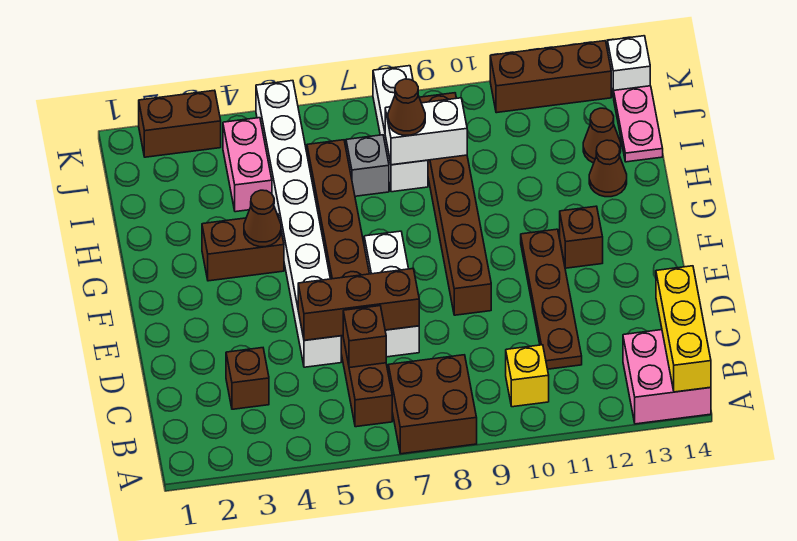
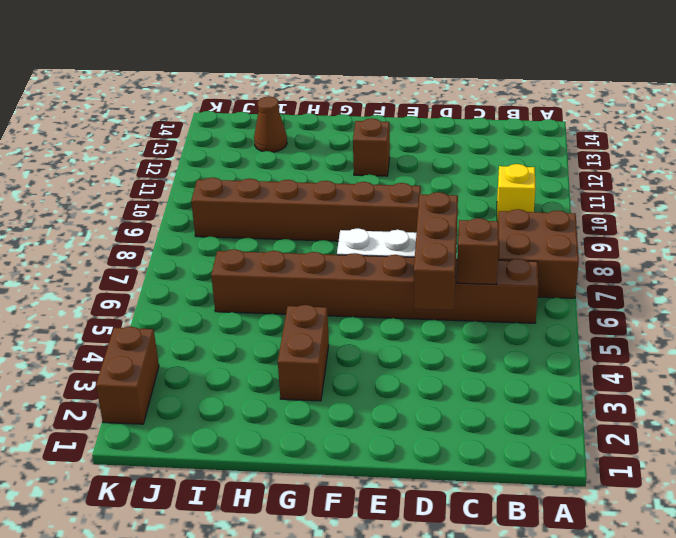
none -> pink brick A13:B14 level 1
none -> brown brick C3 level 1
none -> brown plate C11:F11 level 1

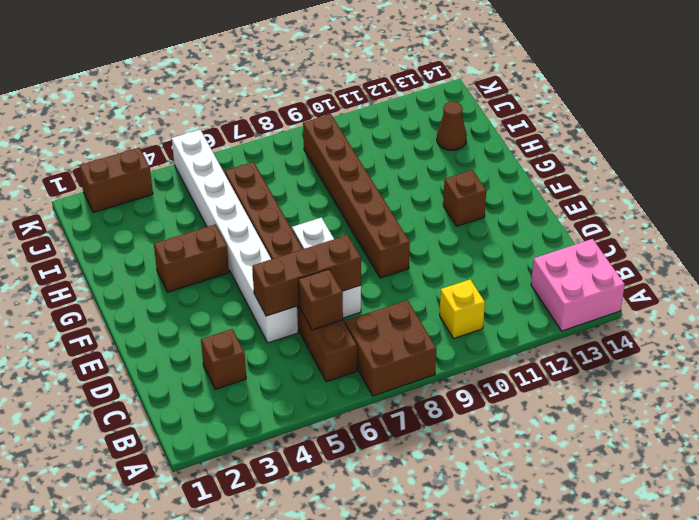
none -> brown plate C11:F11 level 1
none -> brown cone H13 level 1
none -> pink brick I4:J4 level 1

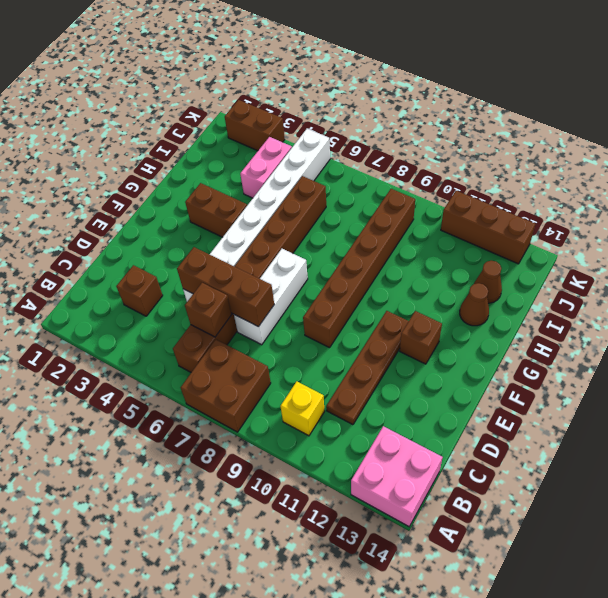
none -> grey brick I7 level 1
none -> white brick I8:K8 level 1
none -> pink plate I14:J14 level 1

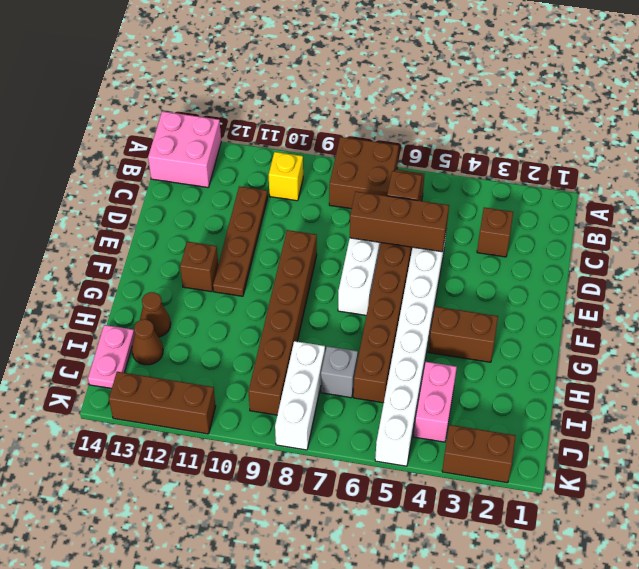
none -> white brick K14 level 1
none -> yellow brick A14:C14 level 2
none -> brown cone G4 level 2

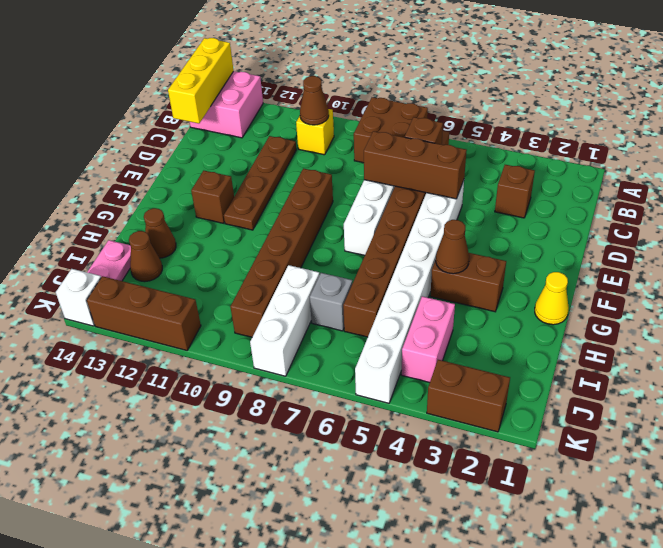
brown cone B10 level 2 -> brown cone I8 level 3
yellow cone G1 level 1 -> none
none -> white brick I8:I9 level 2

